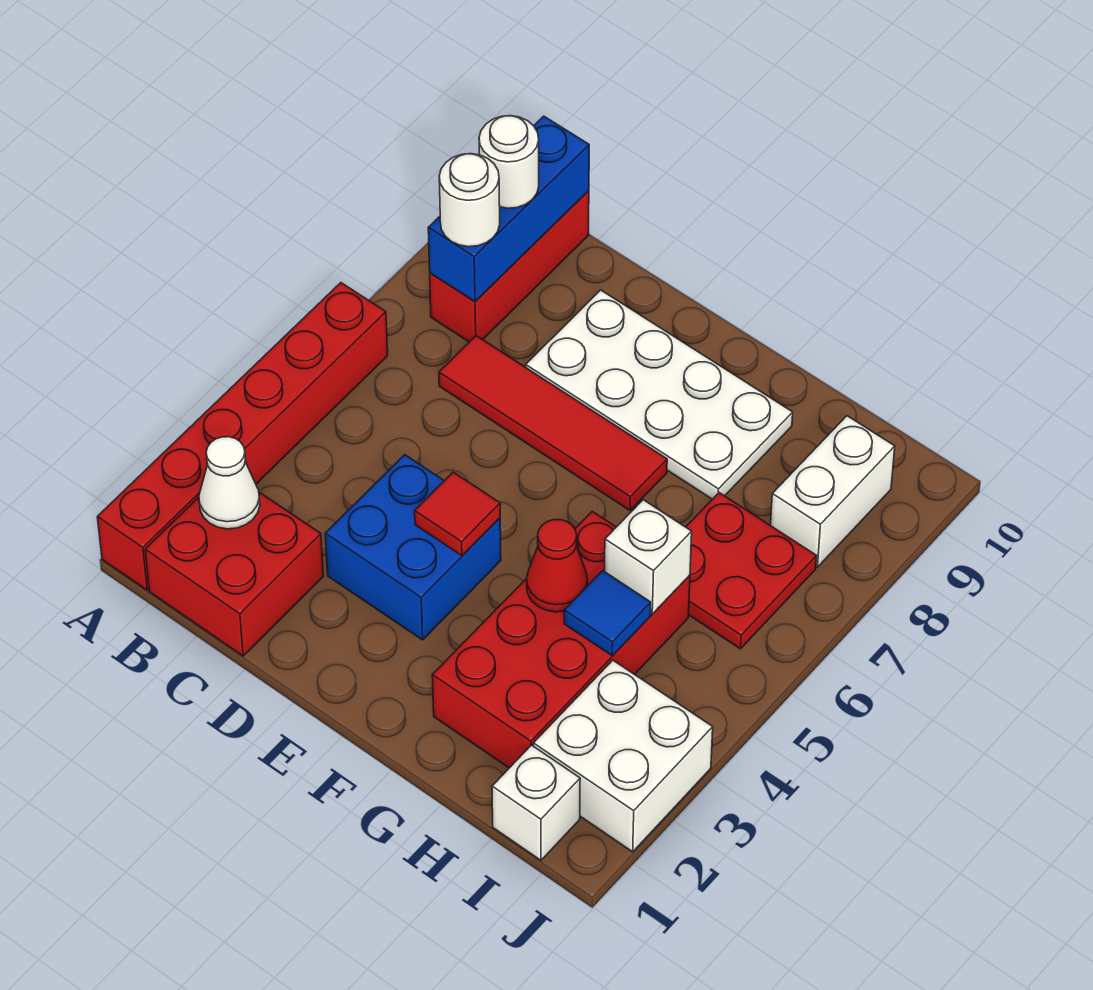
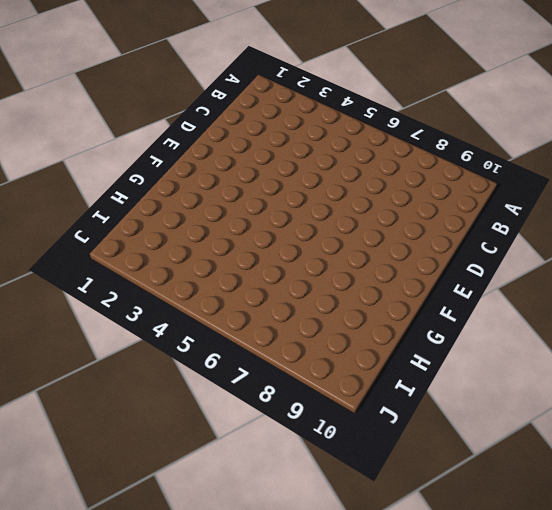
none -> red brick A1:A6 level 1
none -> red brick B1:C2 level 1
none -> red brick B8:B10 level 1

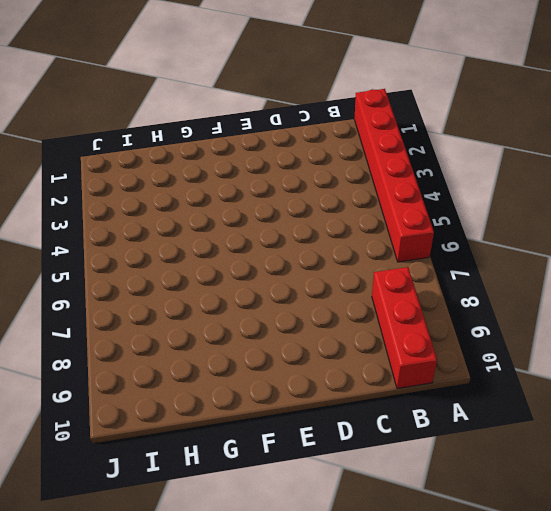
none -> red brick B1:C2 level 1
none -> red tile C7:F7 level 1
none -> blue brick D3:E4 level 1

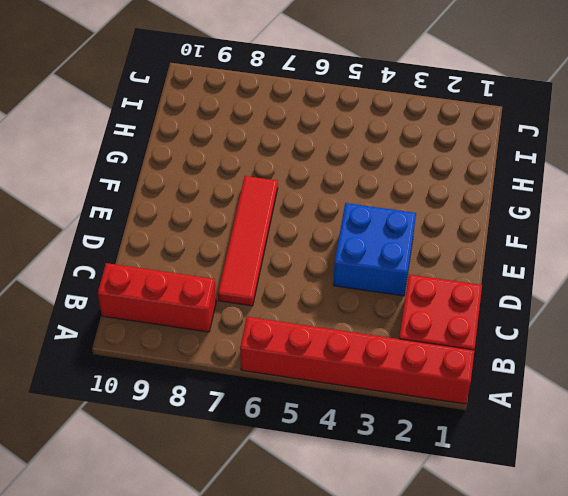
none -> white plate D8:G9 level 1
none -> red brick G2:H5 level 1
none -> red plate H6:I7 level 1

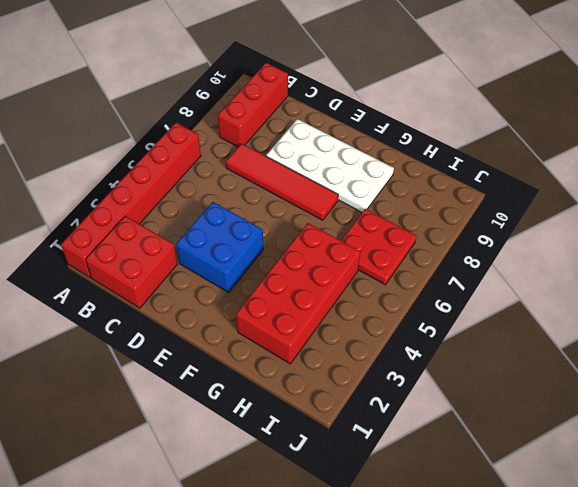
none -> white brick I1 level 1
none -> white brick I2:J3 level 1
none -> white brick I8:I9 level 1

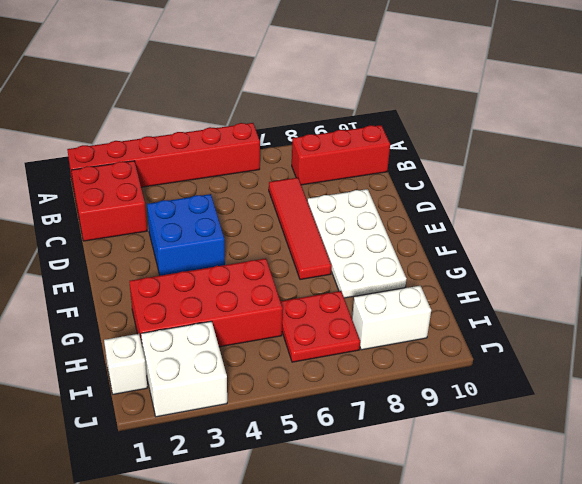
none -> white cone B2 level 2
none -> blue brick B8:B10 level 2
none -> red tile E4 level 2

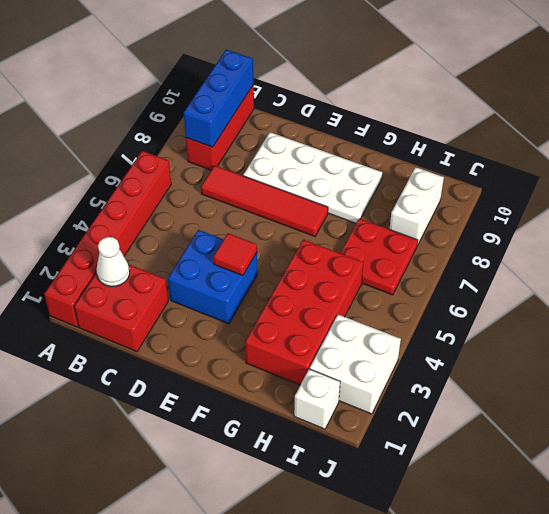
none -> red cone G4 level 2
none -> blue tile H4 level 2
none -> white brick H5 level 2

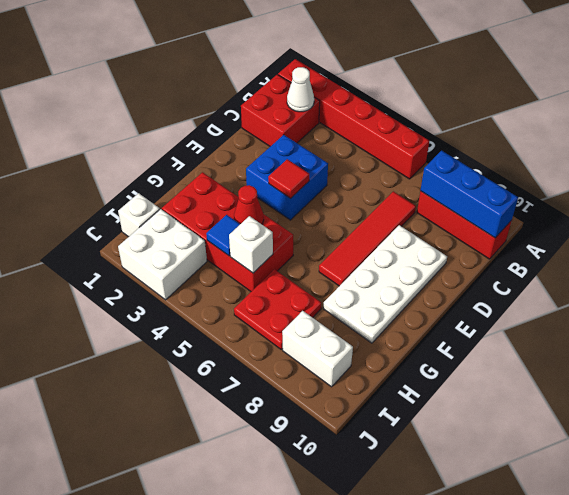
none -> white round brick B8 level 3
none -> white round brick B9 level 3

